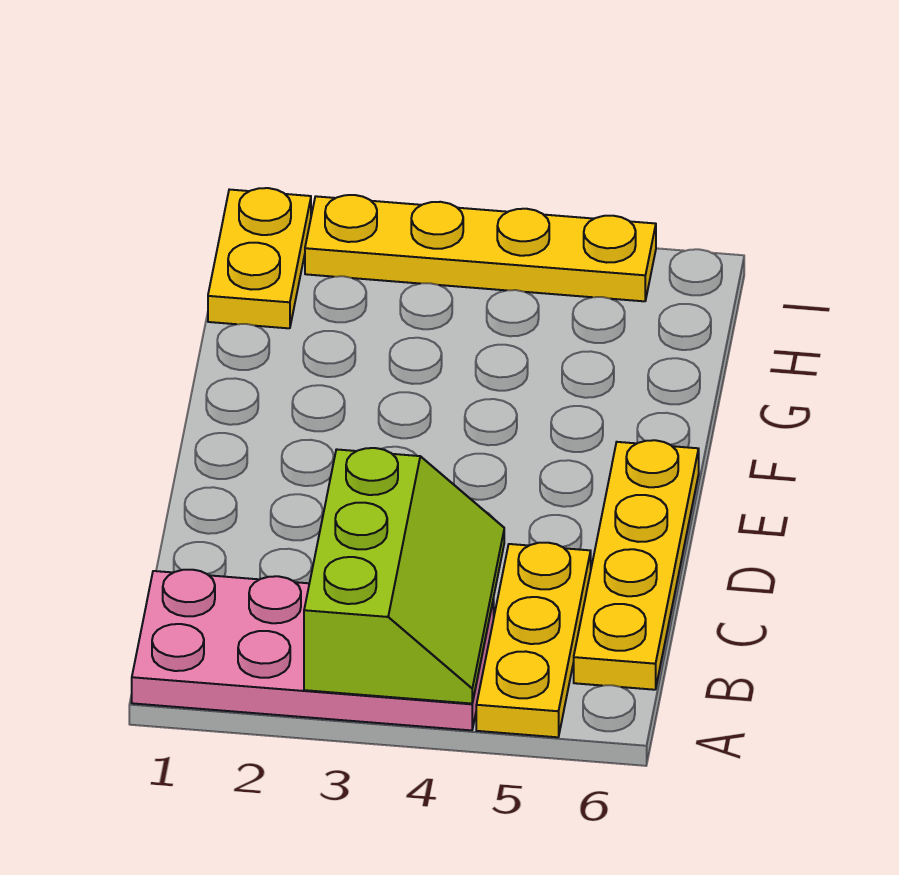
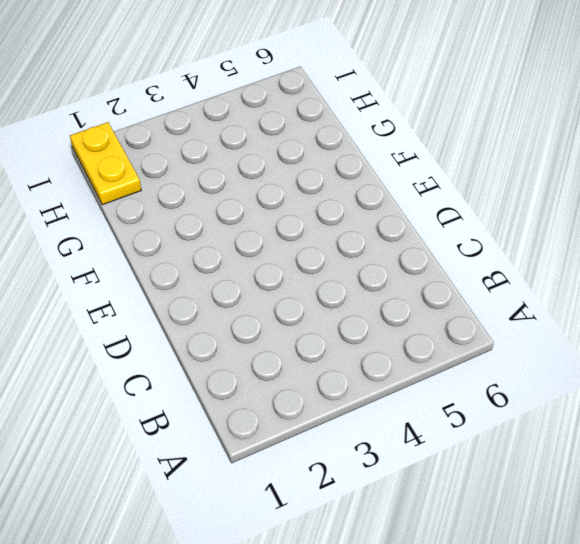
none -> pink plate A1:B4 level 1
none -> yellow plate A5:C5 level 1

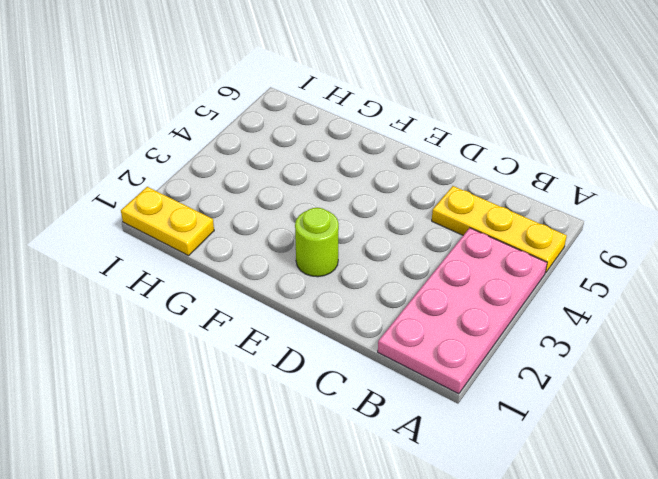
lime round brick E2 level 1 -> none
none -> yellow plate B6:E6 level 1
none -> yellow plate I2:I5 level 1

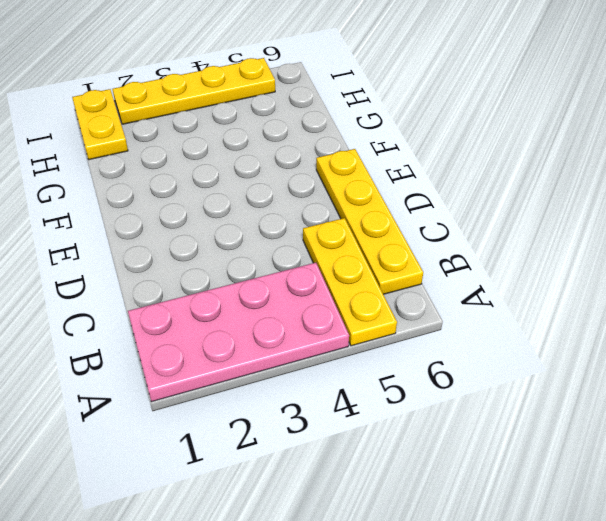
none -> lime slope A3:C4 level 2 top 3

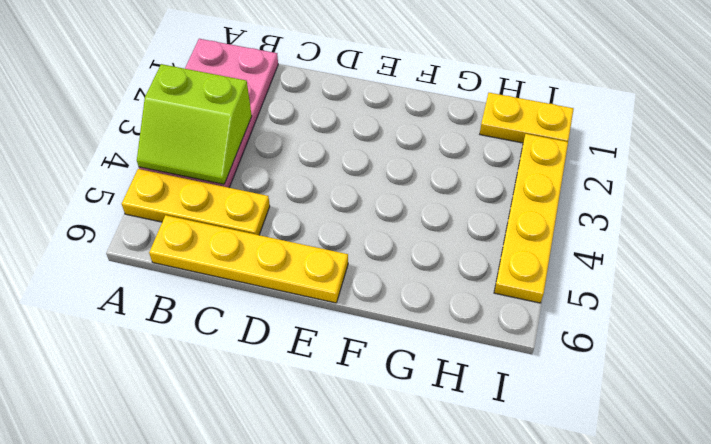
lime slope A3:B4 level 2 top 3 -> lime slope A3:C4 level 2 top 3

